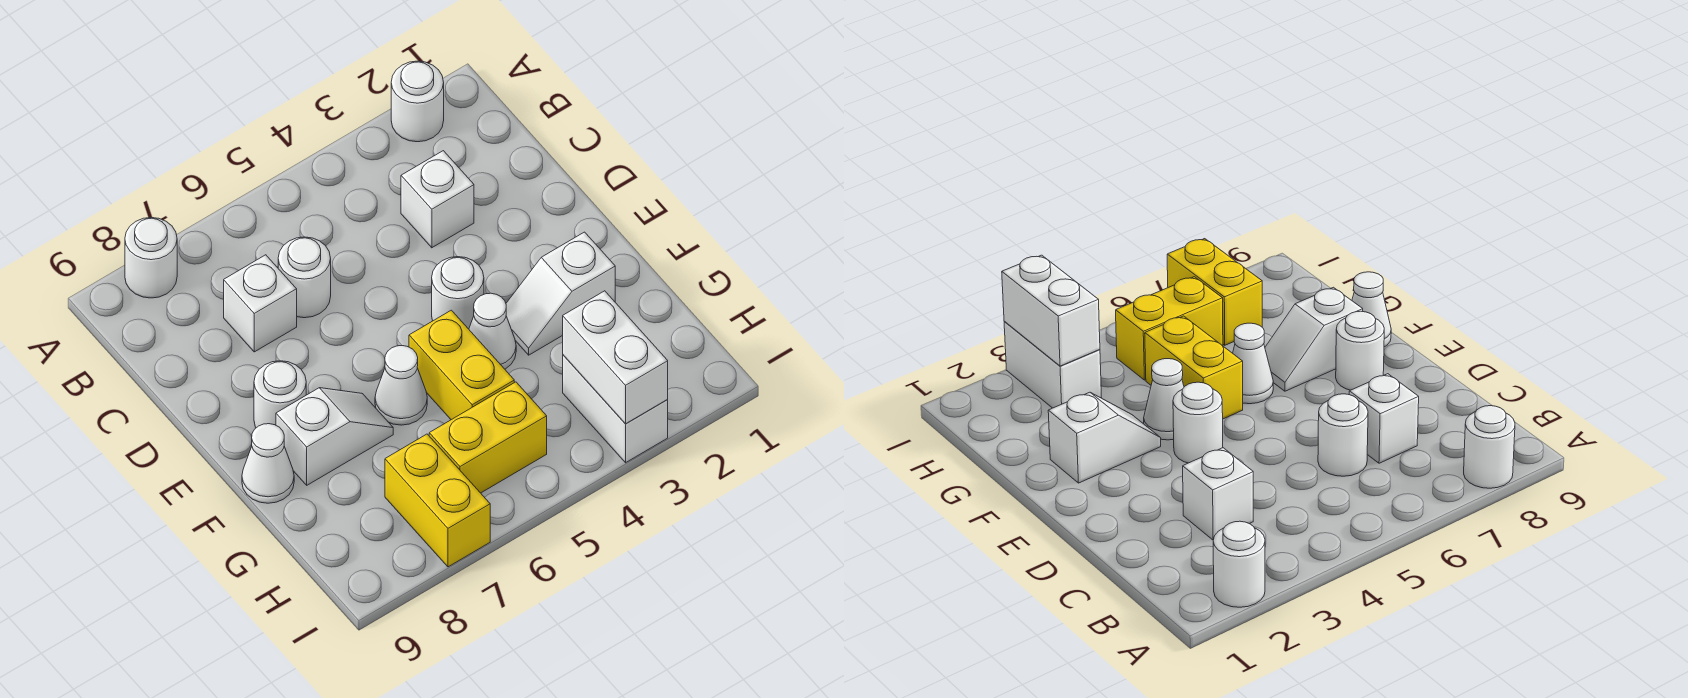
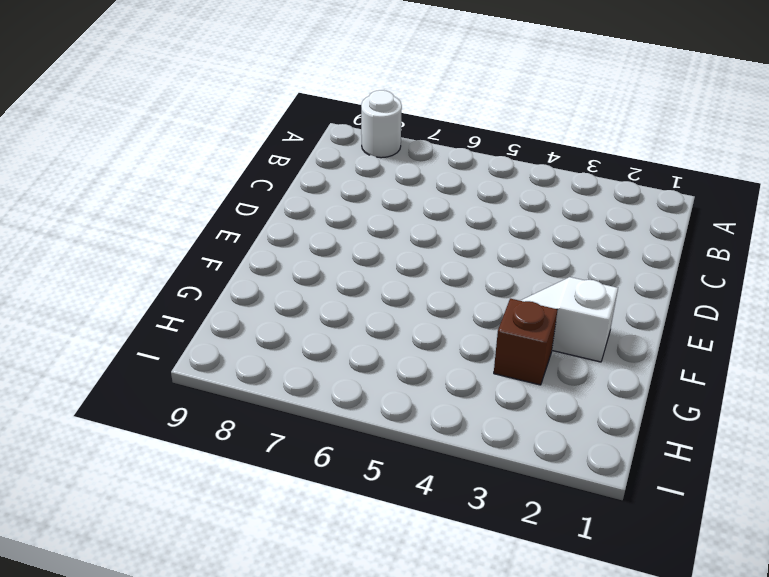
brown brick G3 level 1 -> none
none -> white round brick A2 level 1
none -> white brick C3 level 1
none -> white round brick C6 level 1

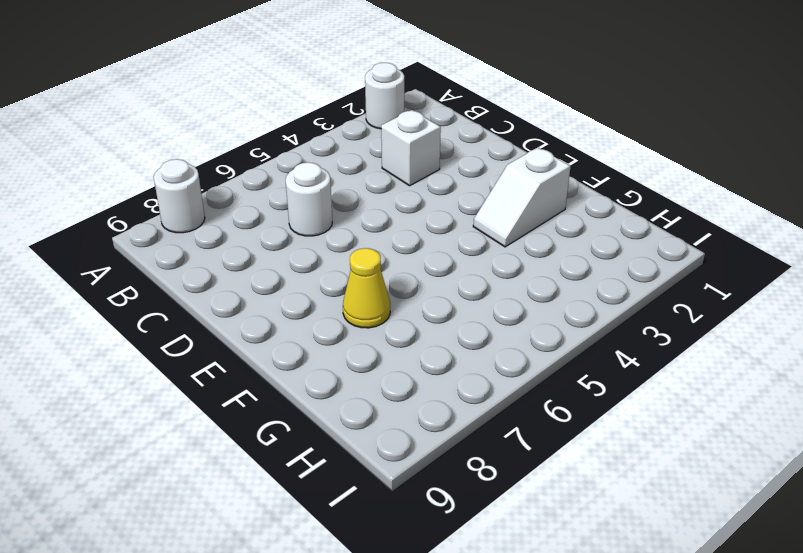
yellow cone F7 level 1 -> white slope F7:F8 level 1 top 8
none -> white brick C7 level 1
none -> white round brick E4 level 1
none -> white round brick E8 level 1

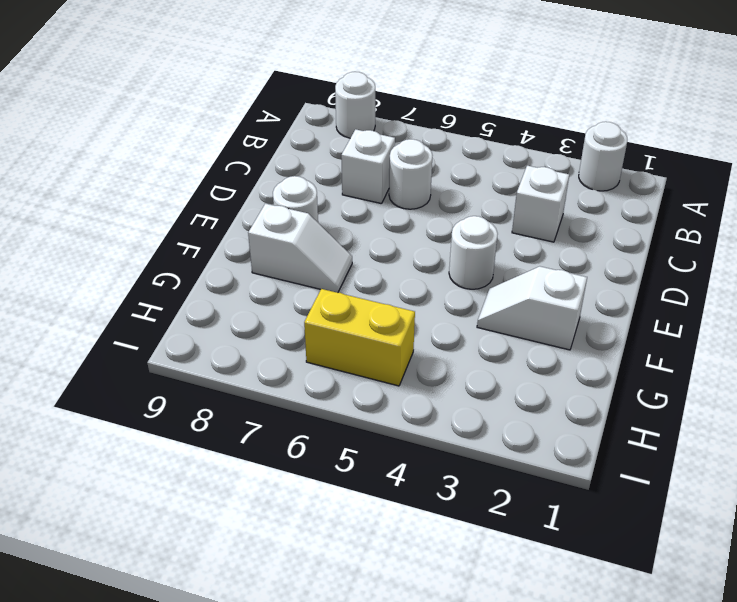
none -> white cone F4 level 1
none -> yellow brick F5:G5 level 1
none -> white cone F6 level 1

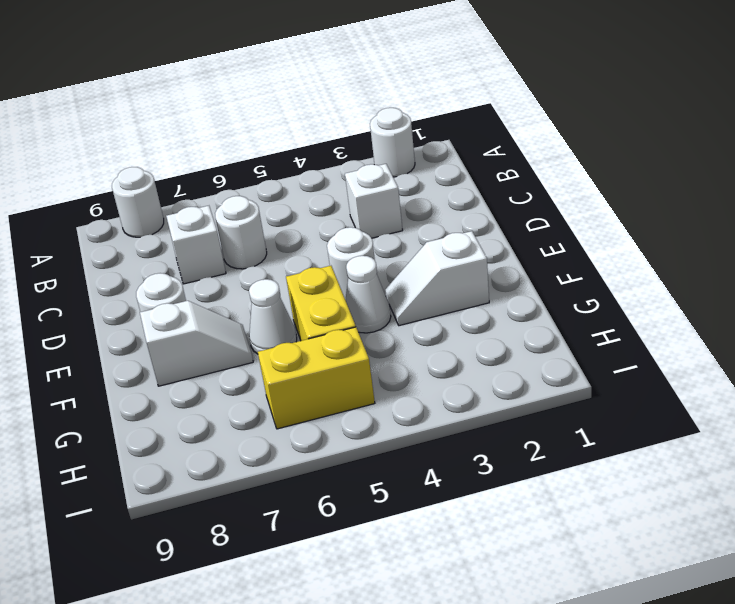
none -> white cone F9 level 1
none -> white brick H3:I3 level 1
none -> yellow brick H7:I7 level 1

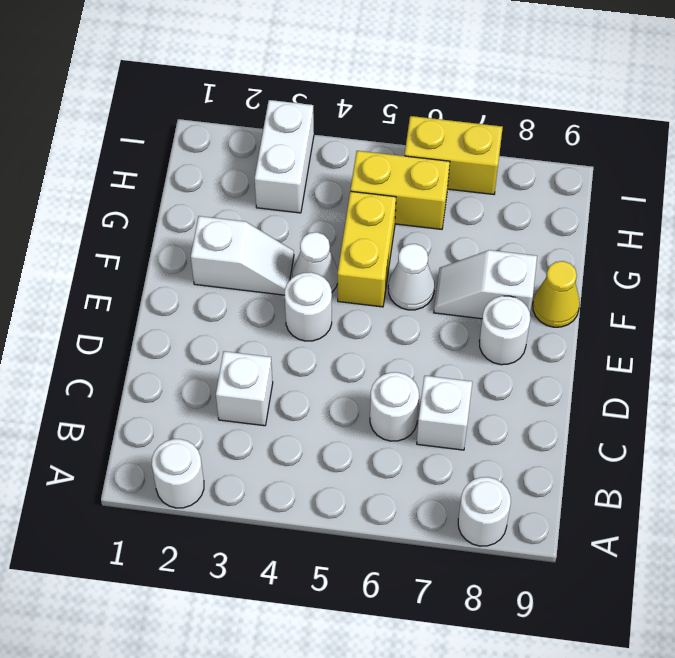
yellow cone F9 level 1 -> white cone F9 level 1
yellow brick I6:I7 level 1 -> yellow brick H7:I7 level 1
none -> white brick H3:I3 level 2

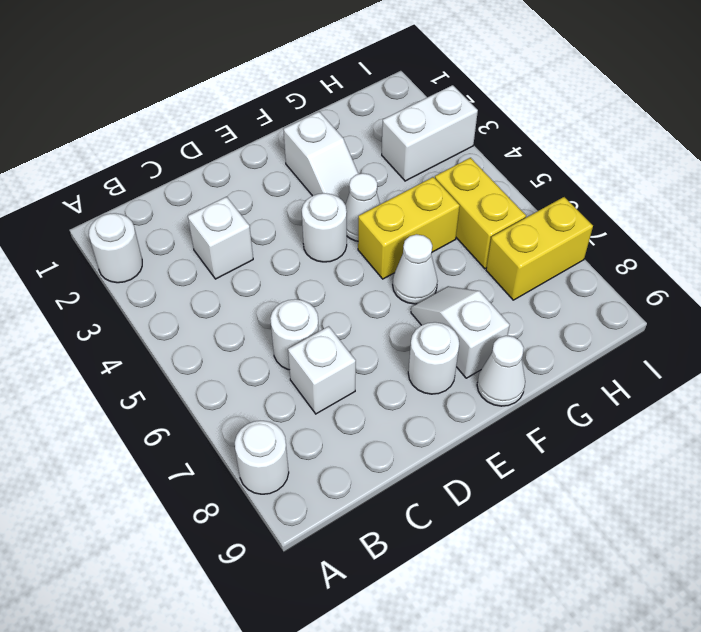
none -> white brick H3:I3 level 2

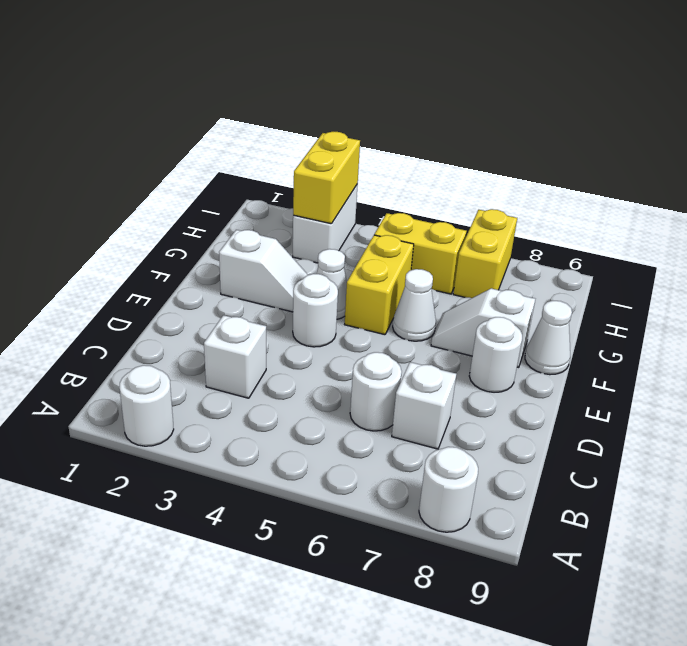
yellow brick H3:I3 level 2 -> white brick H3:I3 level 2

